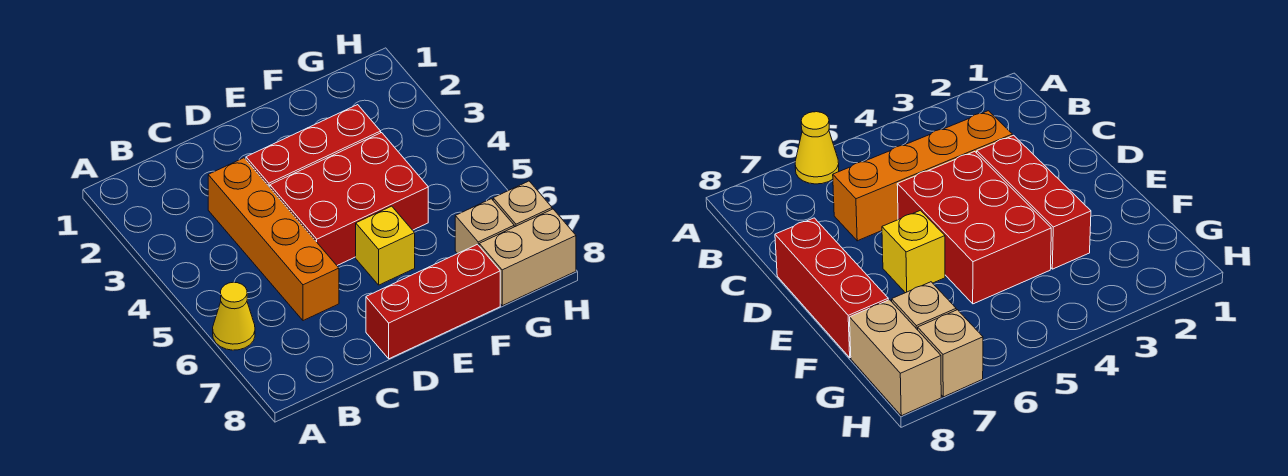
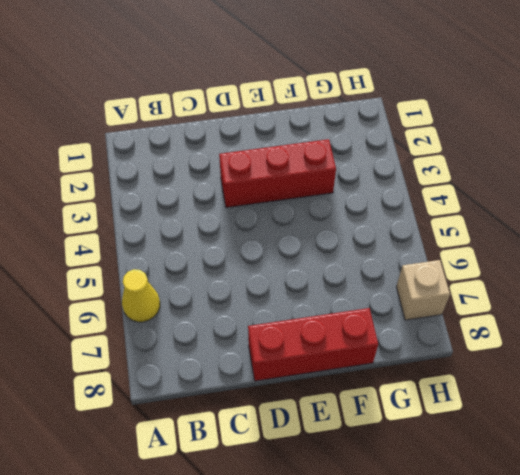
none -> orange brick C3:C6 level 1
none -> red brick D4:F5 level 1

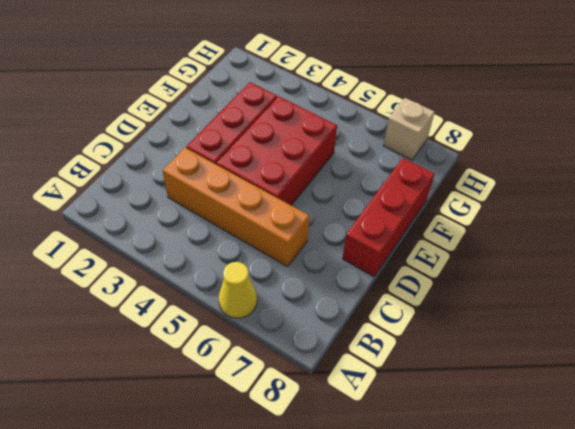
none -> yellow brick E6 level 1
none -> tan brick G7 level 1

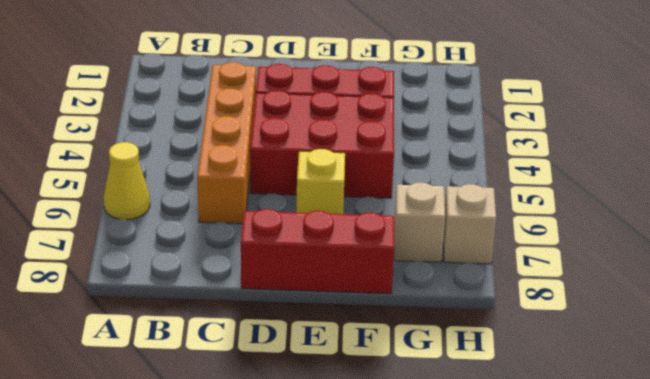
none -> tan brick G8:H8 level 1

